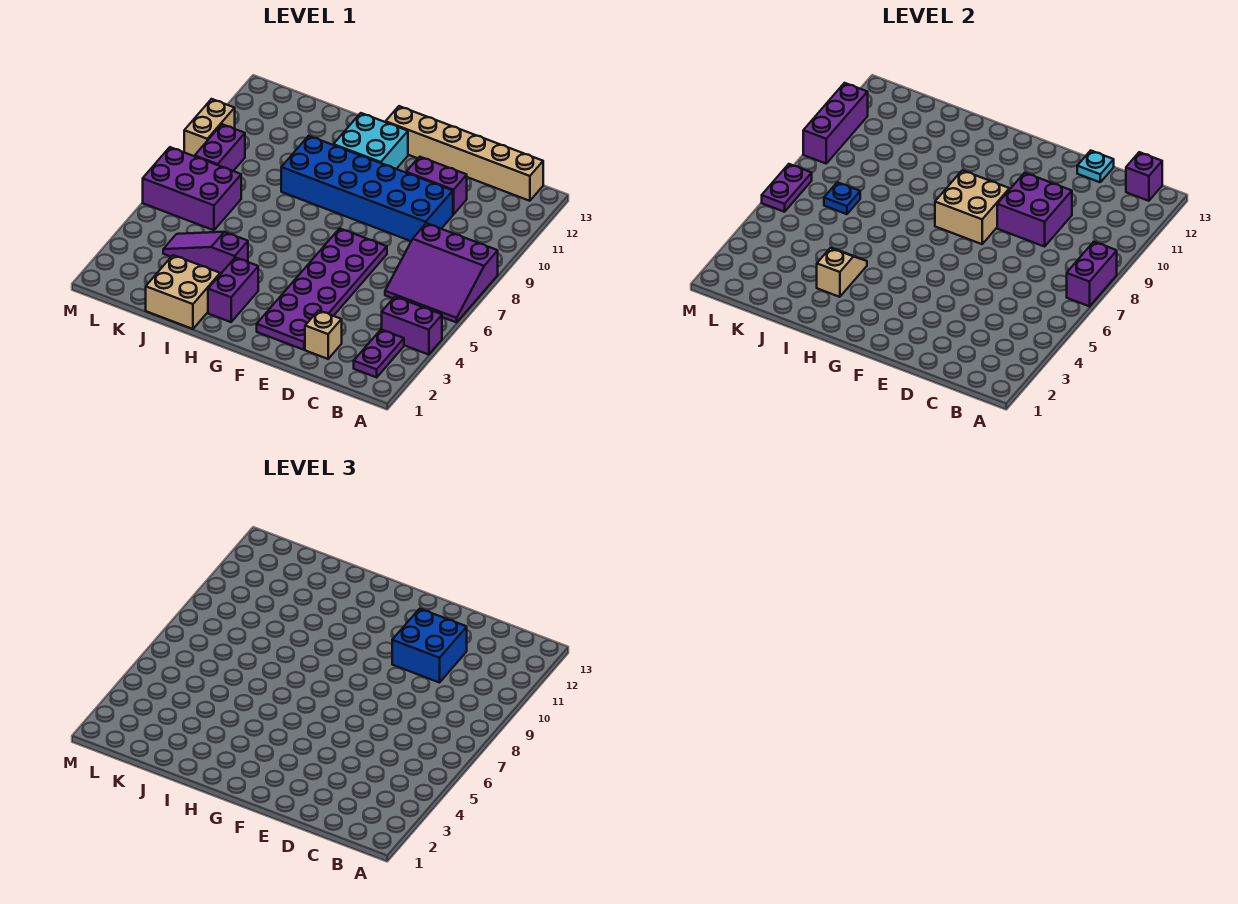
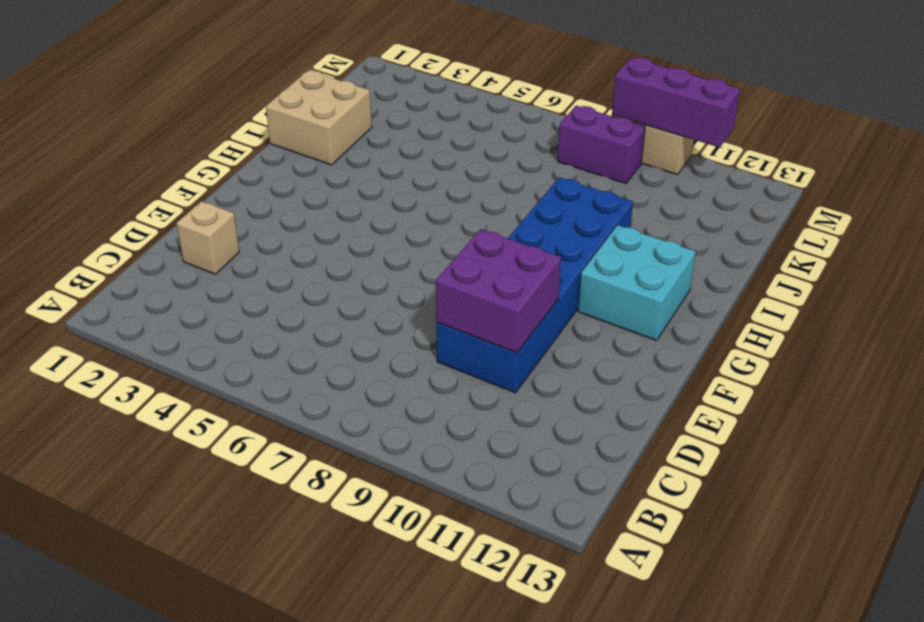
none -> purple brick A4:B4 level 1
none -> purple slope A6:C8 level 1 top 8
none -> purple plate B2:B3 level 1

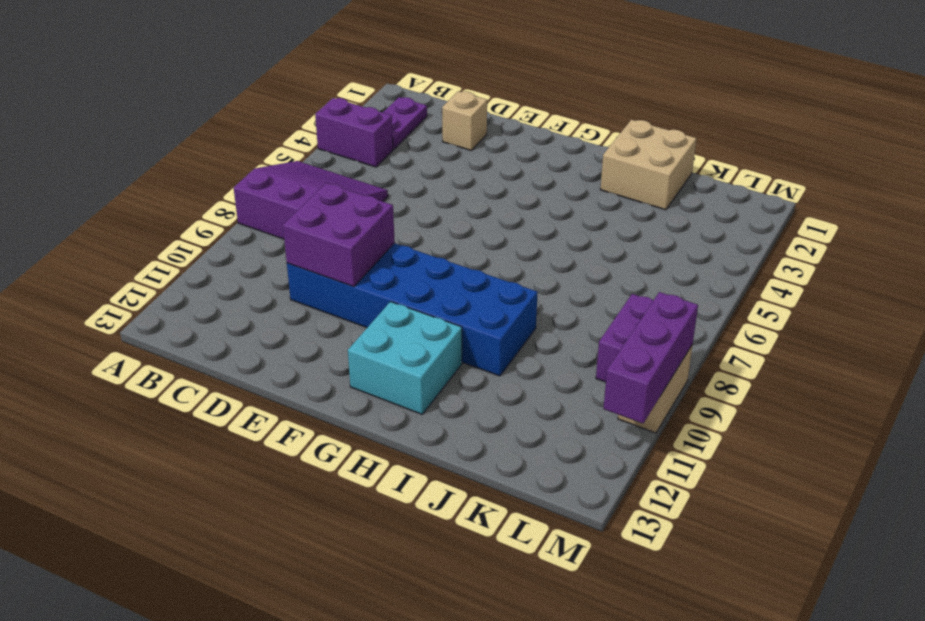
none -> tan brick B13:G13 level 1
none -> purple brick D11:E11 level 1
none -> purple plate E2:F7 level 1

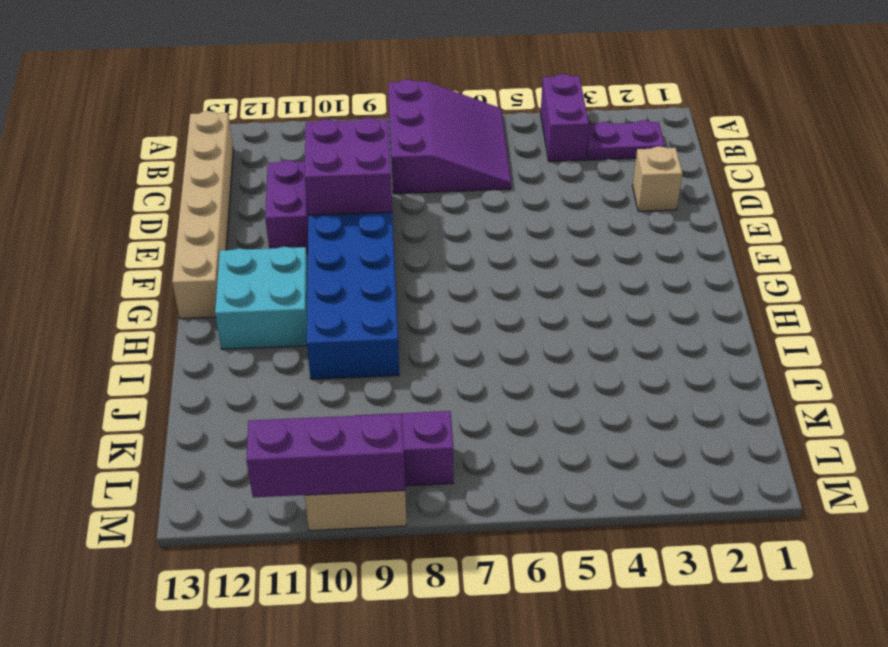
none -> purple plate E2:F7 level 1
none -> purple brick H2:H3 level 1
none -> tan brick I1:J2 level 1

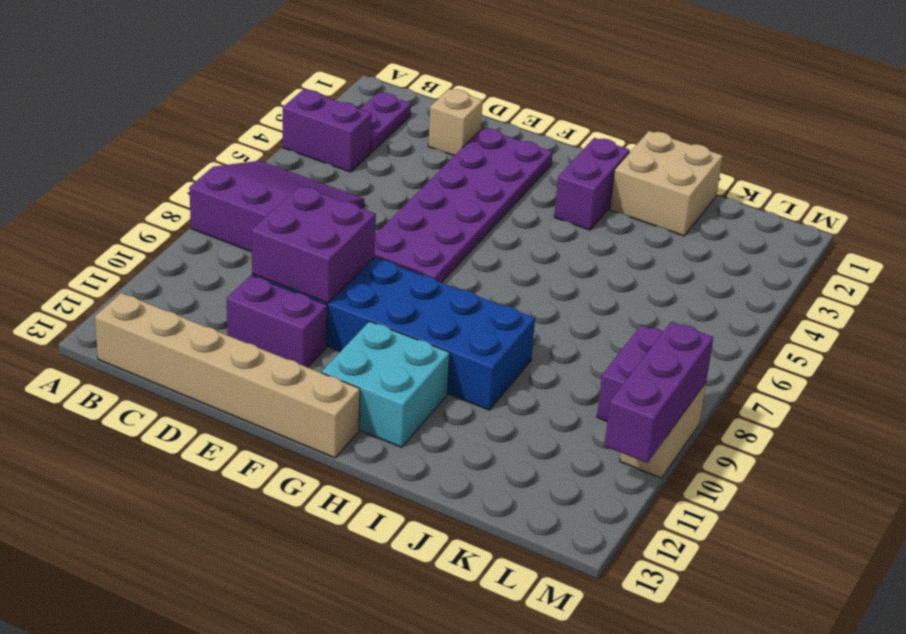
none -> purple slope I4:K4 level 1 top I
none -> purple brick K6:M7 level 1
none -> purple brick A7:A8 level 2

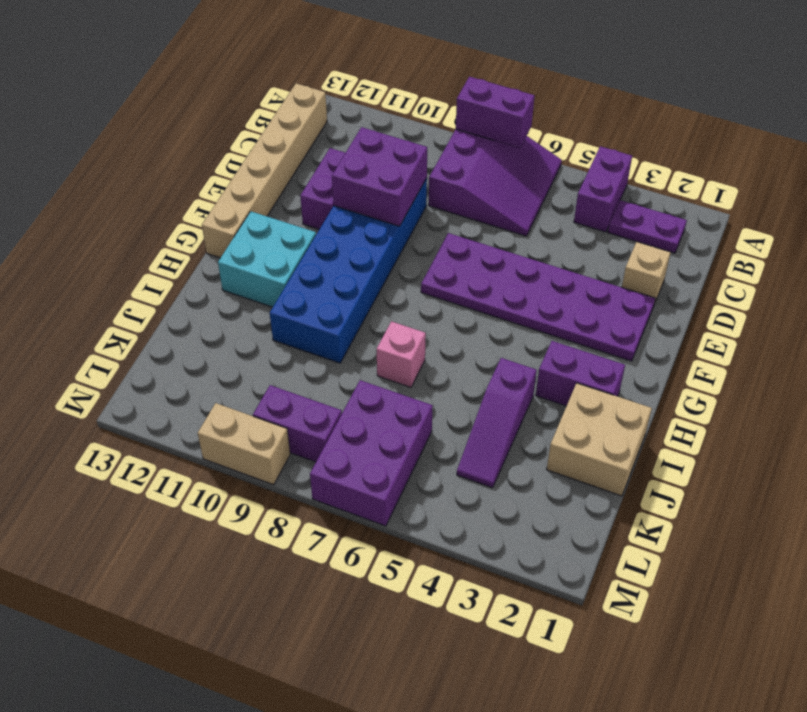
pink brick I7 level 1 -> none
none -> purple brick B13 level 2
none -> cyan plate D13 level 2
none -> tan brick F8:G9 level 2

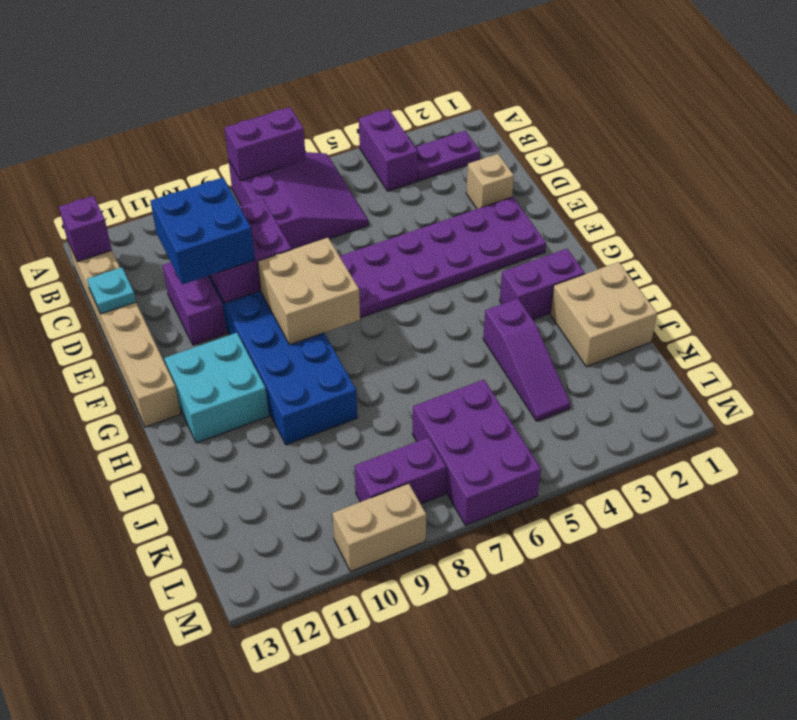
none -> tan slope I3:I4 level 2 top 3
none -> blue plate K7 level 2
none -> purple plate M6:M7 level 2

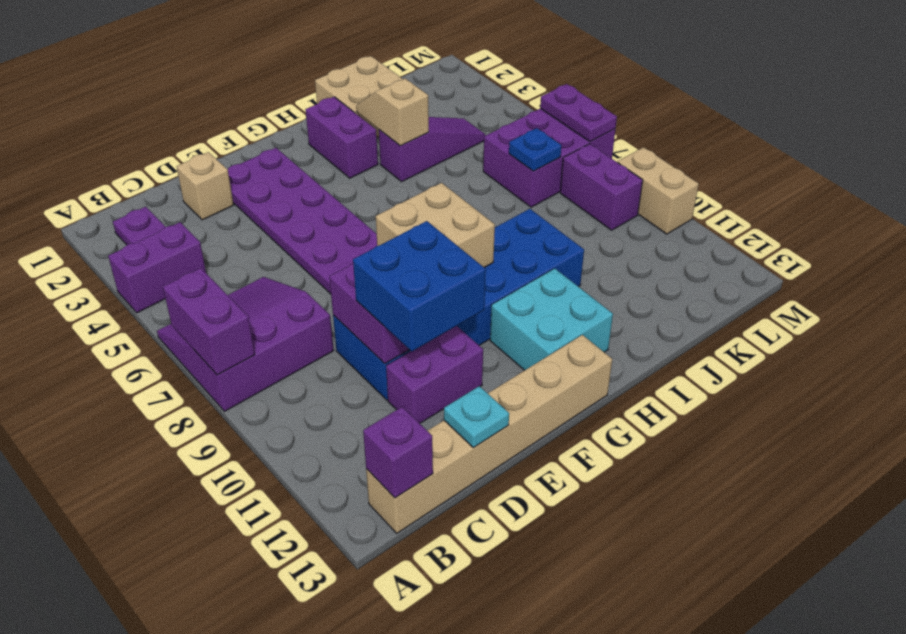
tan slope I3:I4 level 2 top 4 -> tan slope I3:I4 level 2 top 3
none -> purple brick M9:M11 level 2

